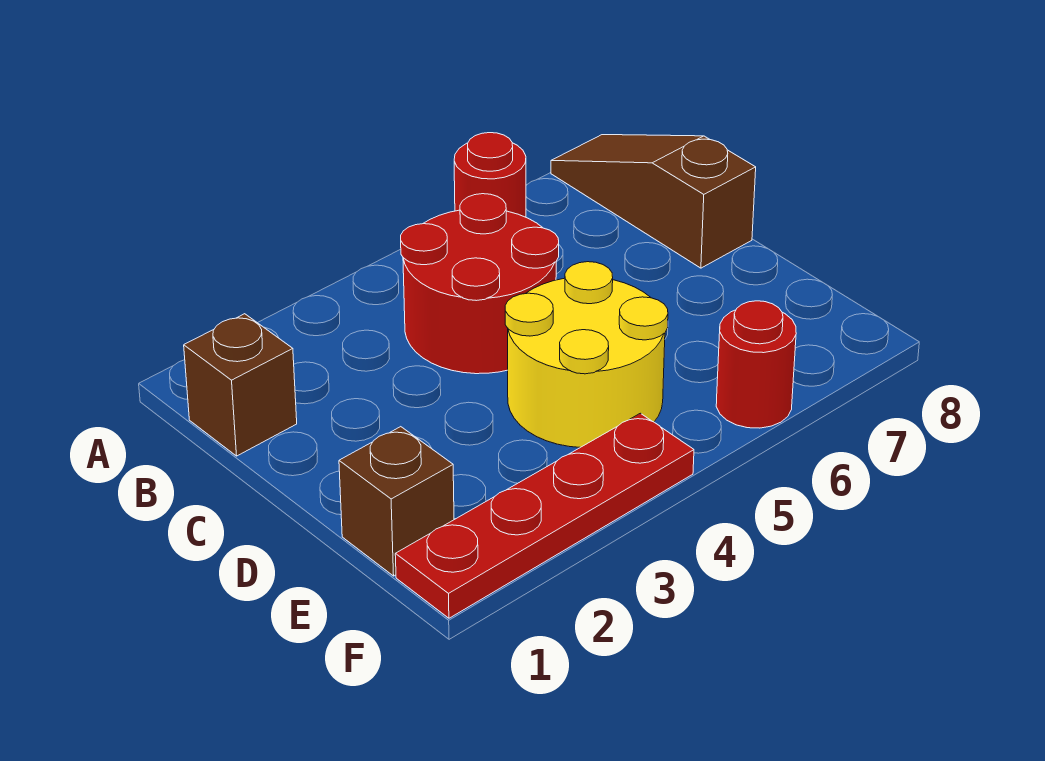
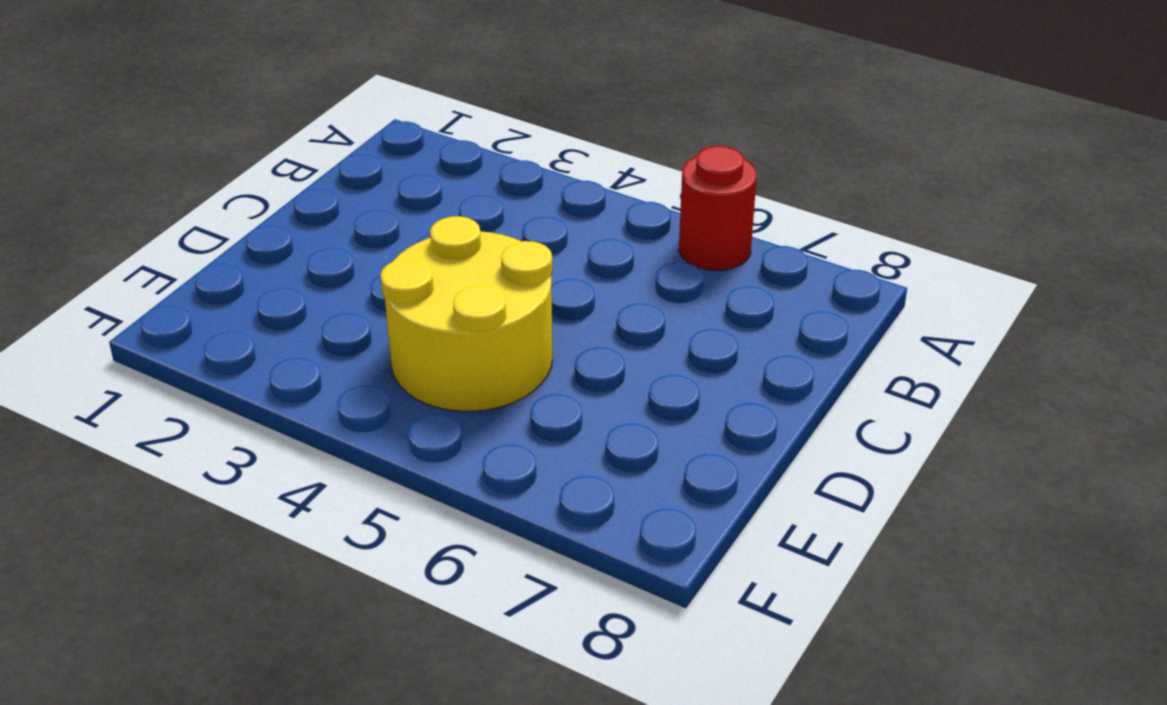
none -> brown slope A8:C8 level 1 top C
none -> brown brick B1 level 1

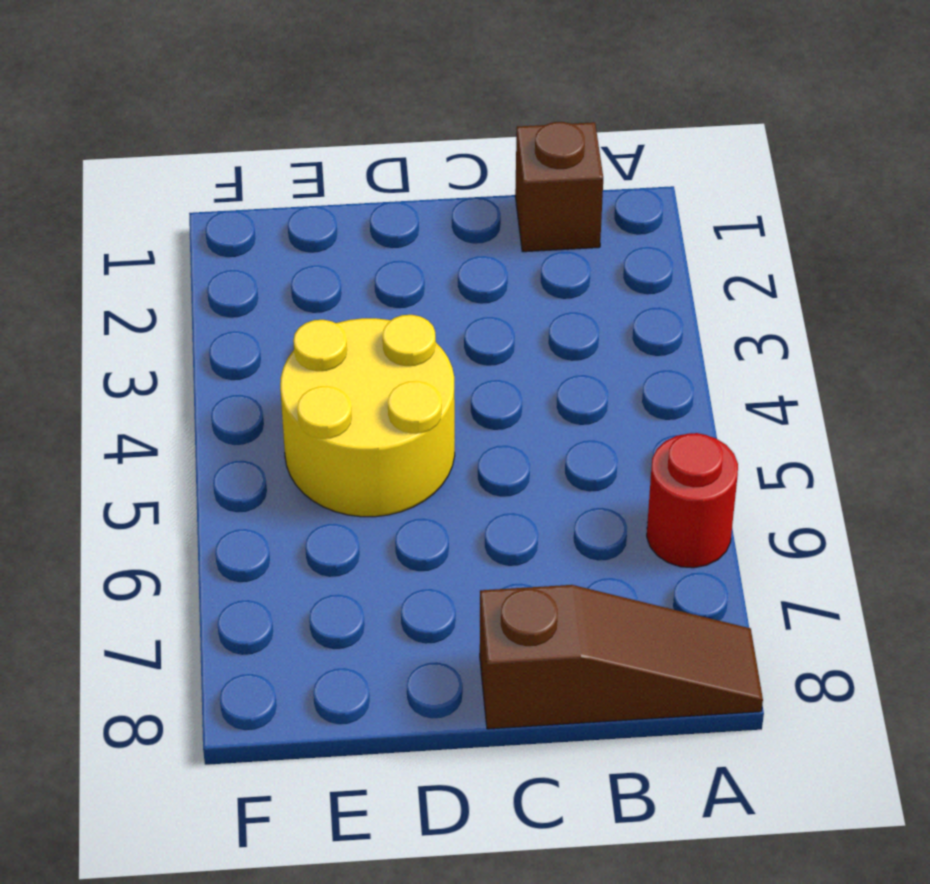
none -> red round brick B4:C5 level 1
none -> brown brick E1 level 1

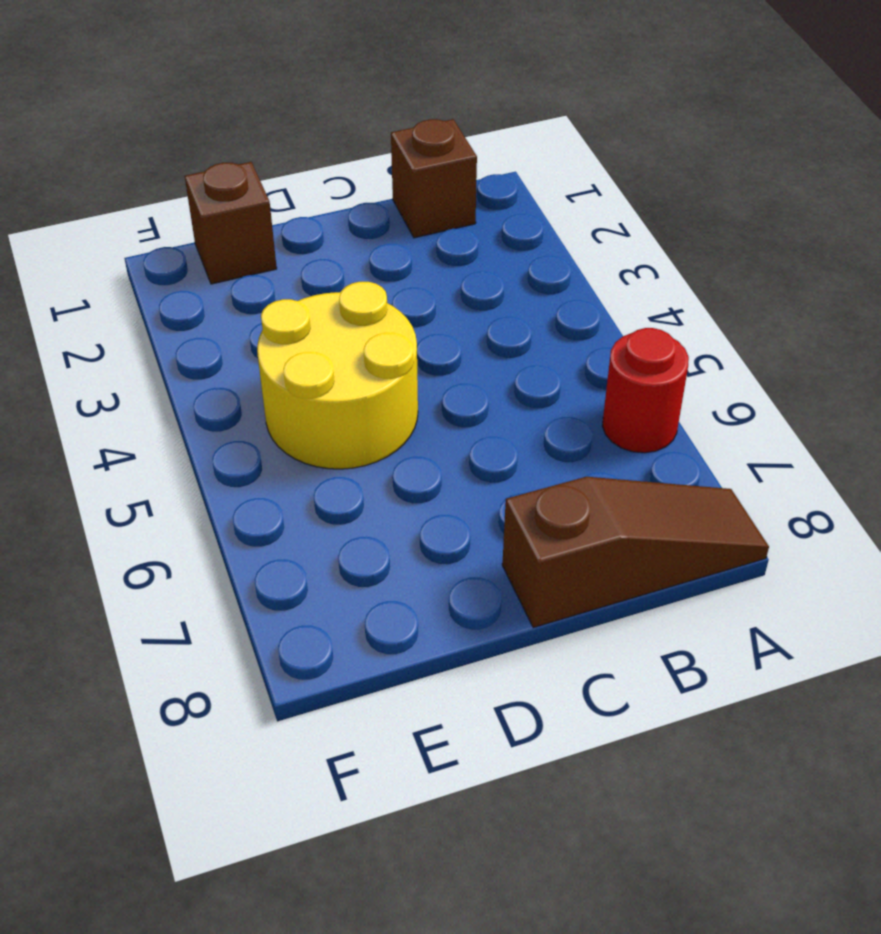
none -> red round brick B4:C5 level 1
none -> red plate F1:F4 level 1

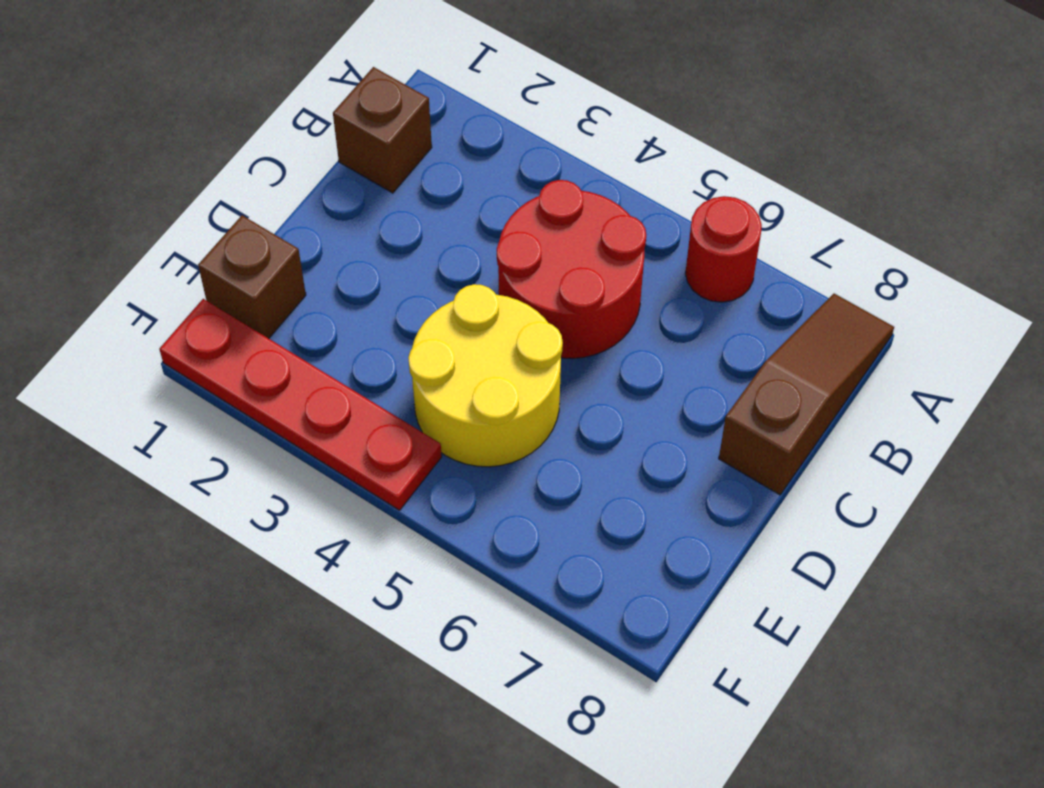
none -> red round brick F6 level 1

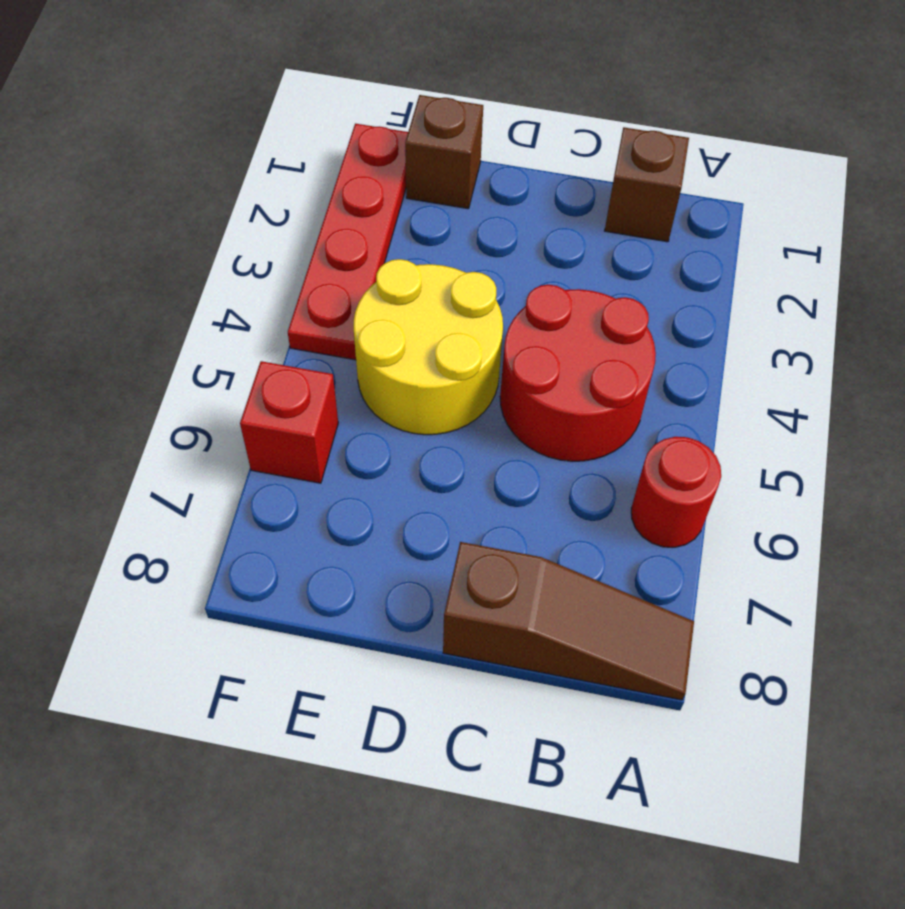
red brick F6 level 1 -> red round brick F6 level 1

